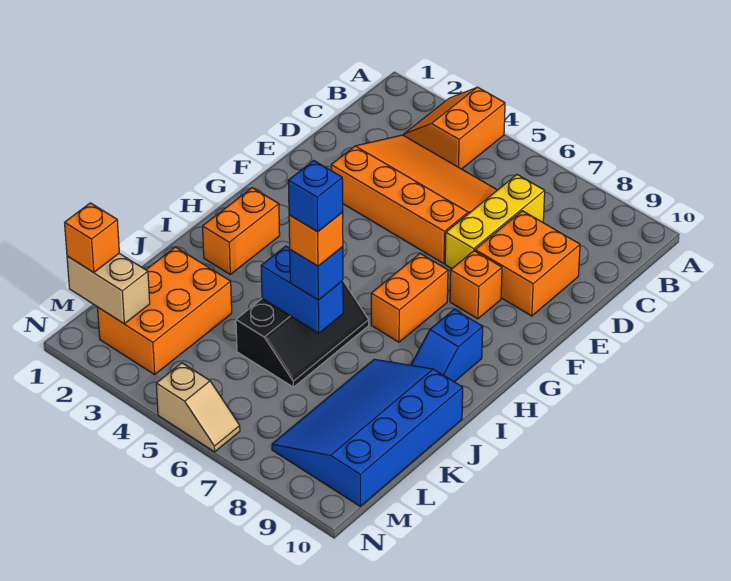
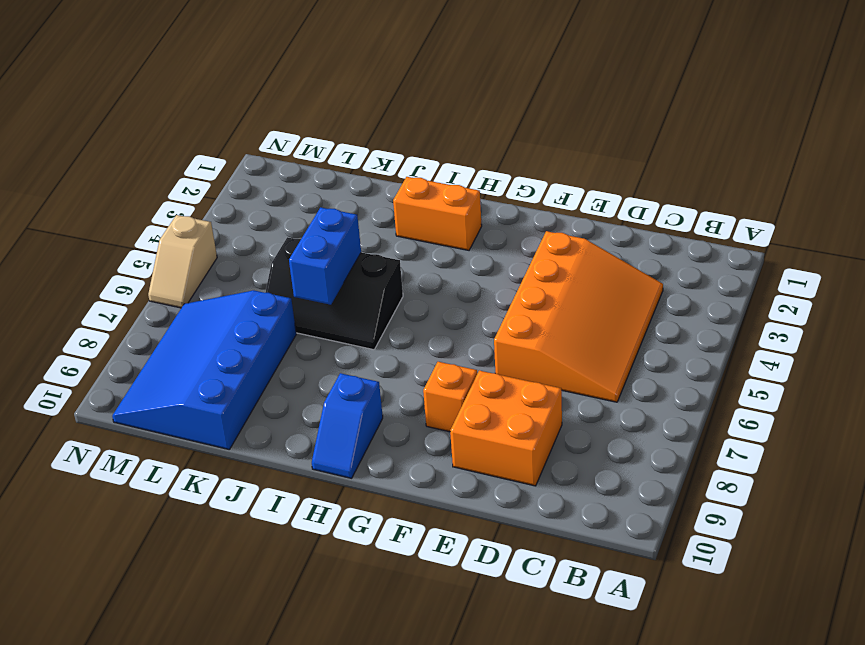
blue slope H9:H10 level 1 top 9 -> blue slope H9:I9 level 1 top H
blue slope K7:M10 level 1 top K -> blue slope J8:M10 level 1 top 10
none -> orange slope A3:B4 level 1 top 4
none -> yellow brick C7:E7 level 1
none -> orange brick G7:H7 level 1

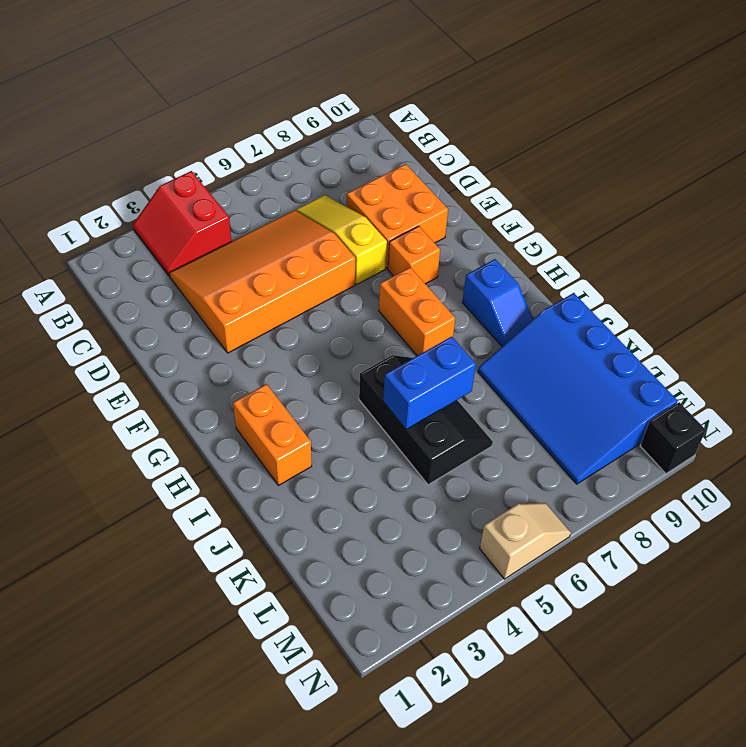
red slope A3:B4 level 1 top 4 -> orange slope A3:B4 level 1 top 4
yellow slope C7:E7 level 1 top E -> yellow brick C7:E7 level 1
black brick N10 level 1 -> none
none -> orange brick K2:M3 level 1
none -> tan brick M1:M2 level 2
none -> blue brick J6 level 3

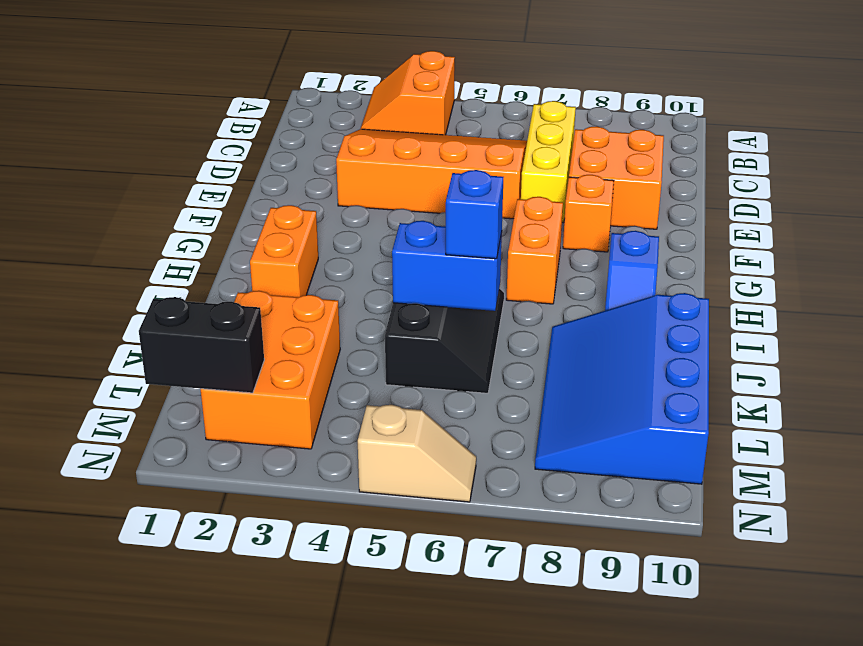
black brick M1:M2 level 2 -> tan brick M1:M2 level 2
none -> orange brick M1 level 3
none -> orange brick J6 level 4
none -> blue brick J6 level 5

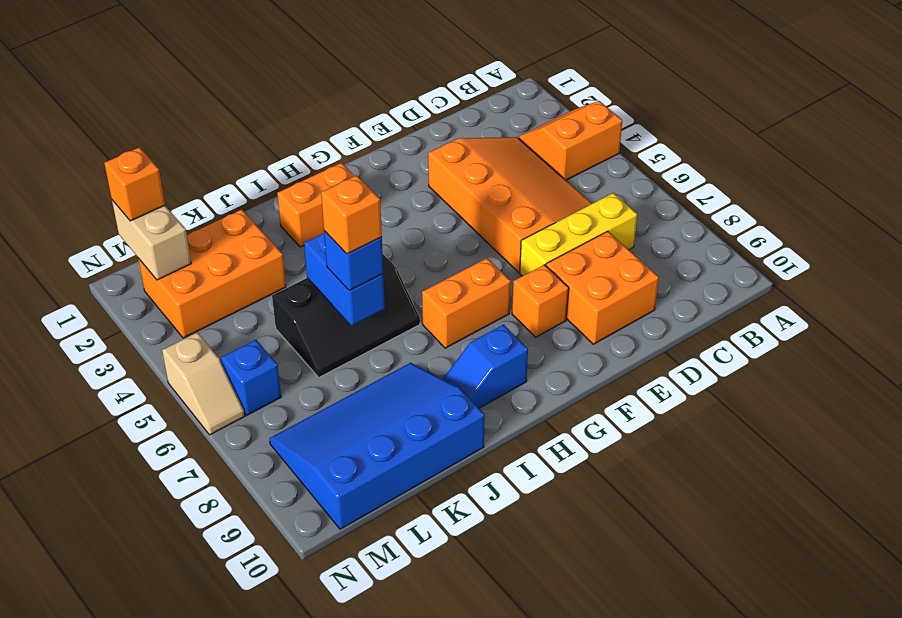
blue brick M6 level 1 -> blue brick J6 level 5

